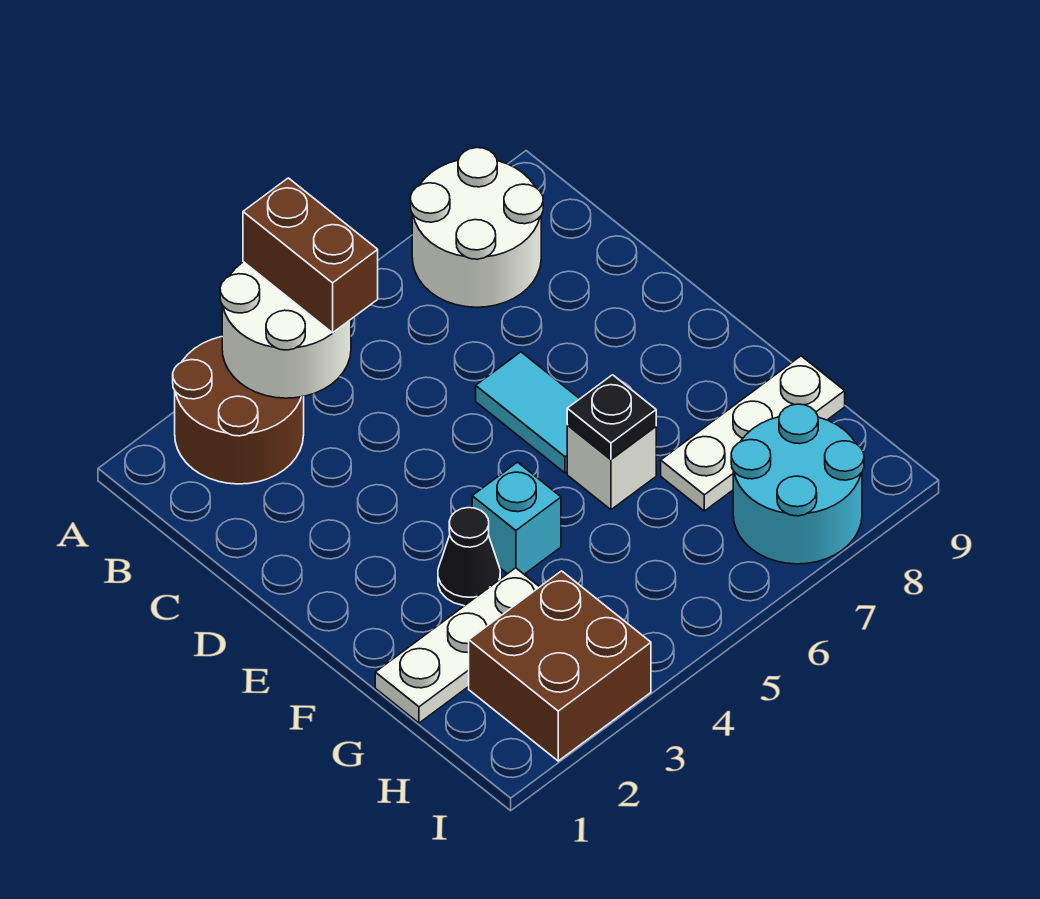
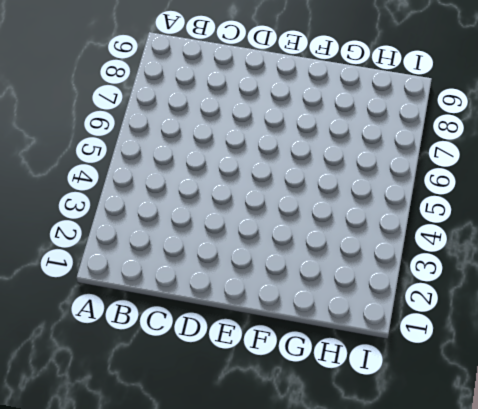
none -> brown round brick A2:B3 level 1
none -> white round brick A7:B8 level 1
none -> cyan tile D6:E6 level 1

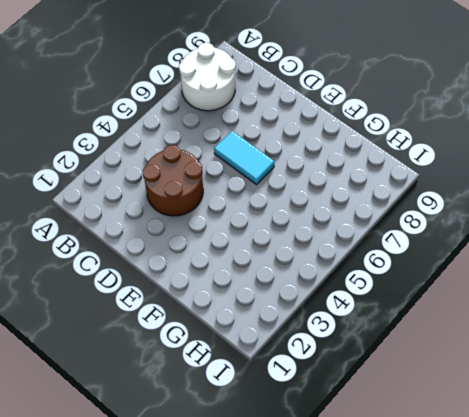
brown round brick C3:D4 level 1 -> brown round brick A2:B3 level 1
none -> black cone F3 level 1
none -> cyan brick F4 level 1
none -> white brick F6 level 1

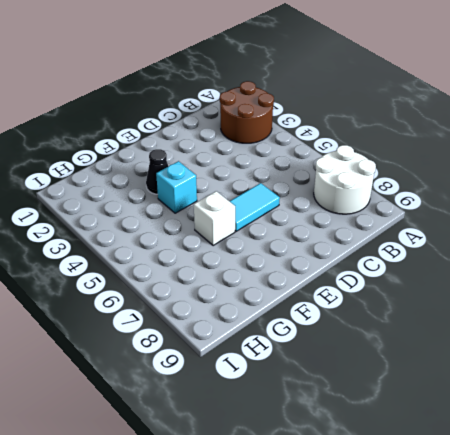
none -> white plate G1:G3 level 1
none -> white plate G7:G9 level 1
none -> brown brick H2:I3 level 1

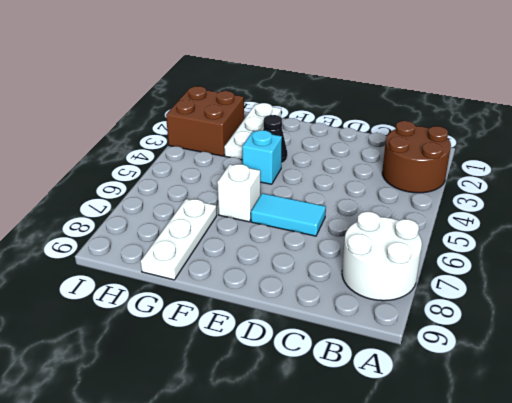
none -> cyan round brick H7:I8 level 1
none -> white round brick A3:B4 level 2
none -> black plate F6 level 2

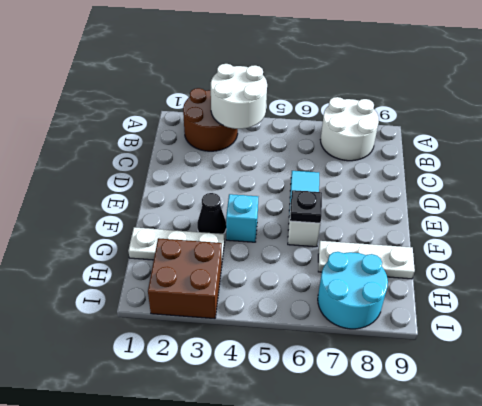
none -> brown brick A4:B4 level 3

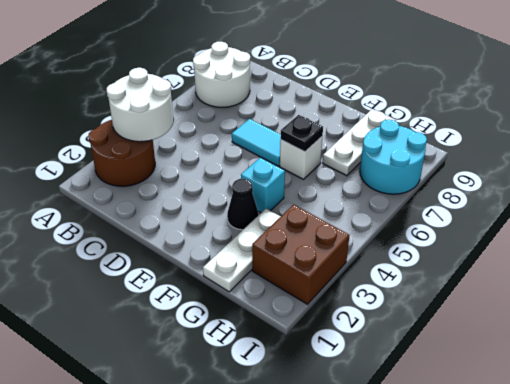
none -> brown brick A4:B4 level 3

